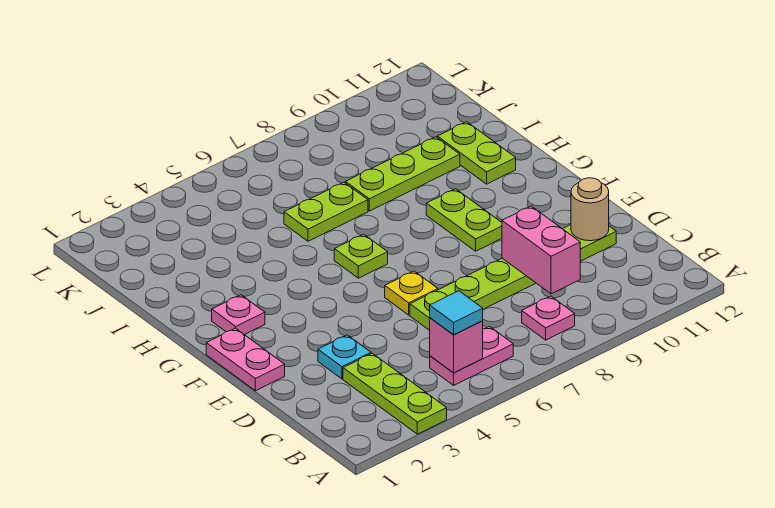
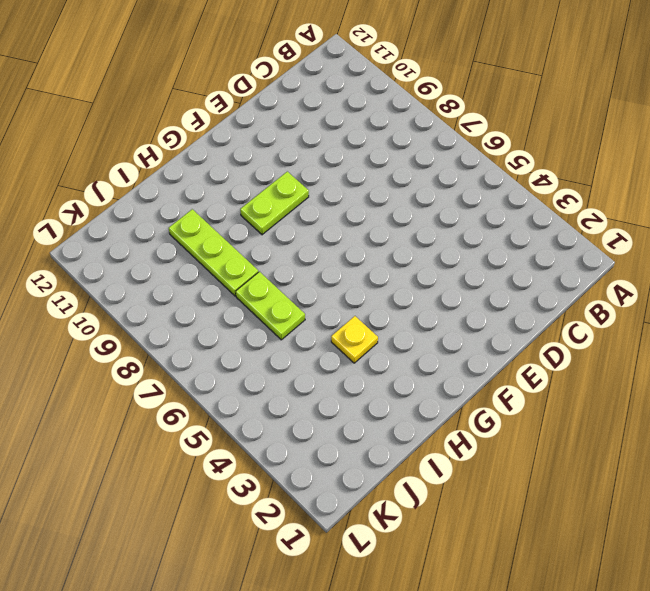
yellow plate H4 level 1 -> yellow plate E6 level 1
none -> lime plate A3:C3 level 1
none -> pink plate B5:B6 level 1
none -> pink plate B8 level 1

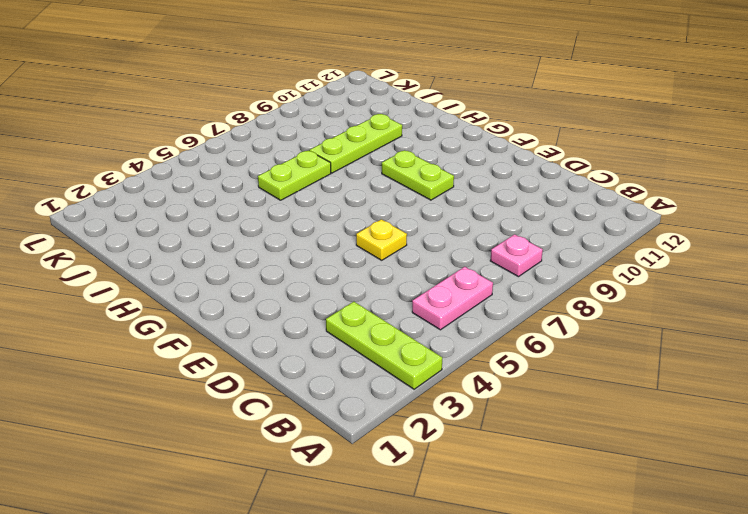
none -> cyan plate D3 level 1
none -> lime plate D6:D11 level 1
none -> pink plate E1:F1 level 1

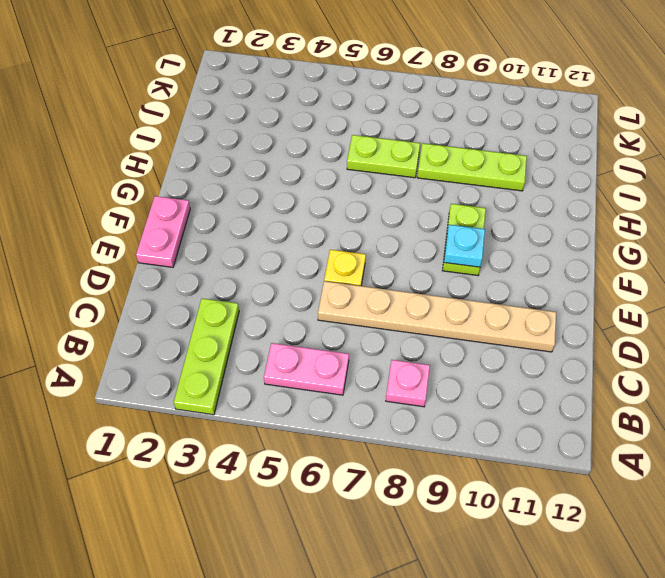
tan plate D6:D11 level 1 -> lime plate D6:D11 level 1
cyan plate F9 level 2 -> cyan plate D3 level 1
none -> pink plate G2 level 1
none -> lime plate G6 level 1
none -> lime plate H11:I11 level 1

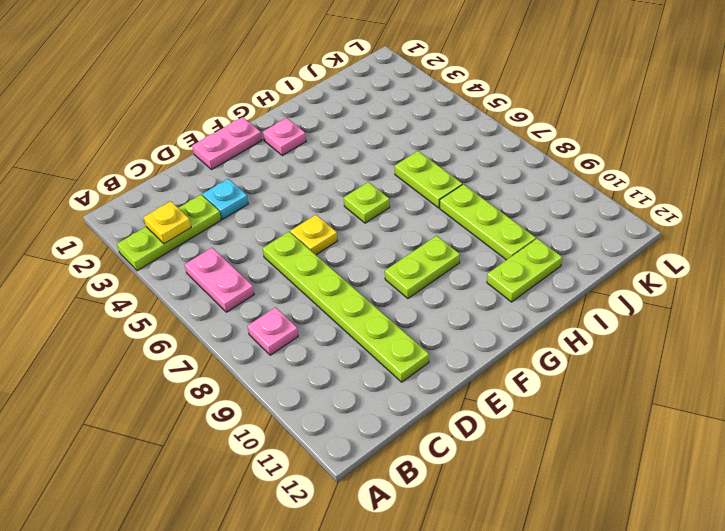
yellow plate B3 level 2 -> none
none -> pink brick B5 level 2
none -> pink brick C9:D9 level 2
none -> tan round brick D11 level 2

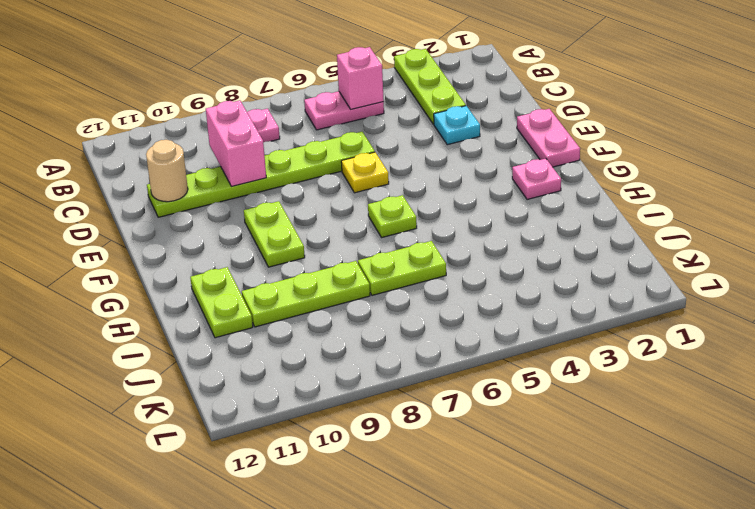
none -> cyan tile B5 level 3

